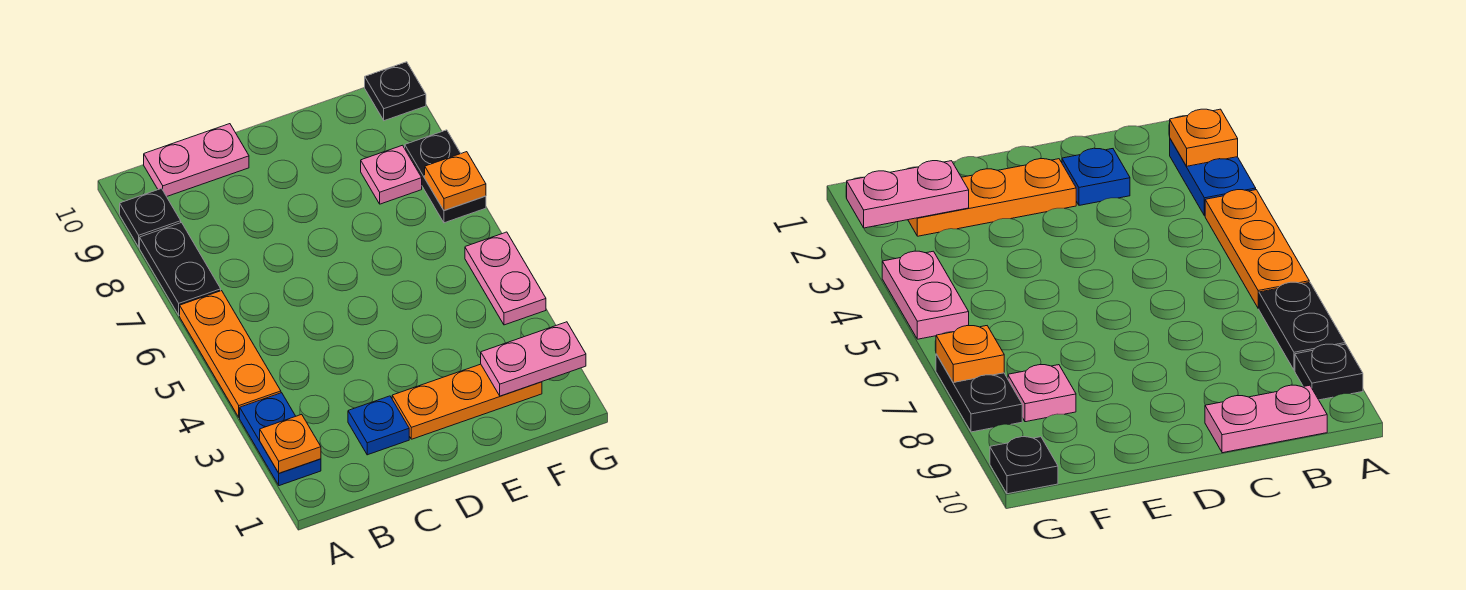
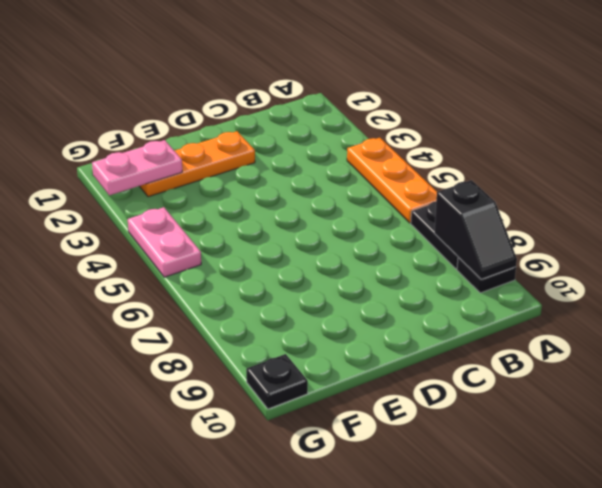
black slope A8:A9 level 2 top 8 -> none
none -> blue plate A2:A3 level 1
none -> pink plate B10:C10 level 1
none -> blue plate C2 level 1

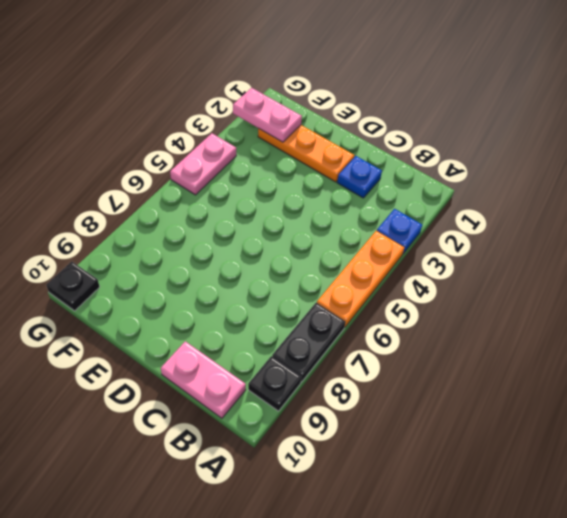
blue plate A3 level 1 -> blue plate A2:A3 level 1
none -> pink plate F8 level 1
none -> black plate G7:G8 level 1
none -> orange plate A2 level 2

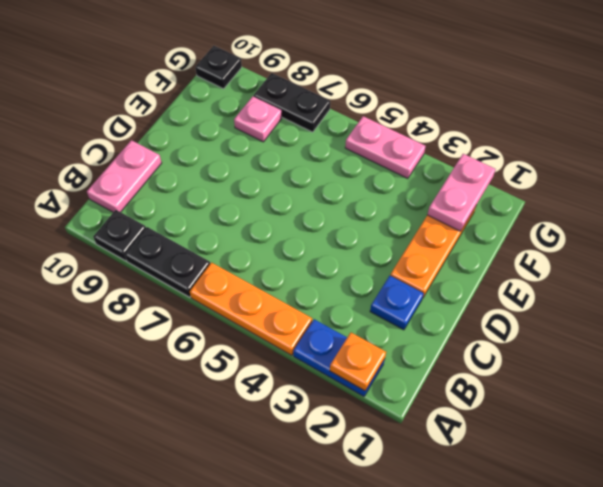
none -> orange plate G7 level 2

